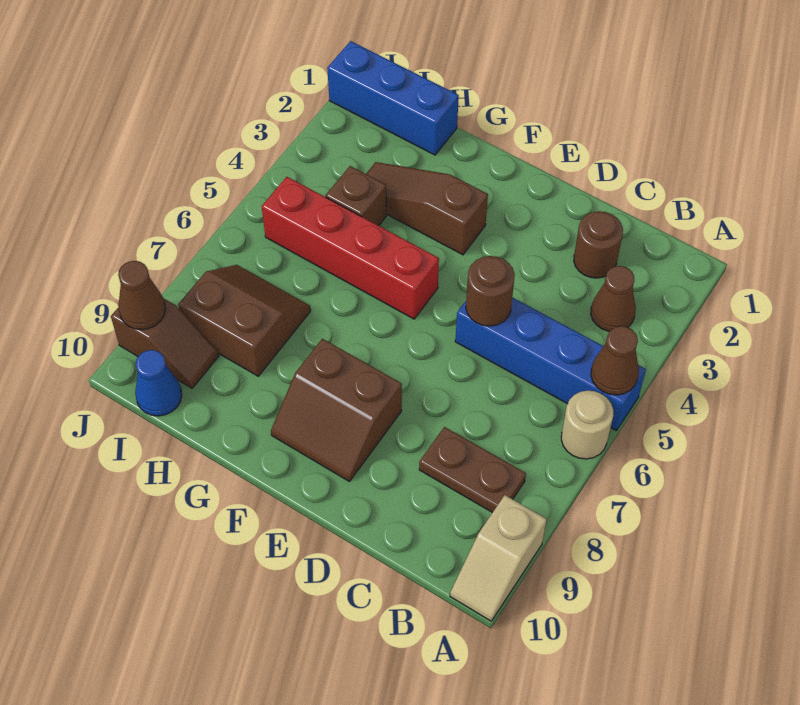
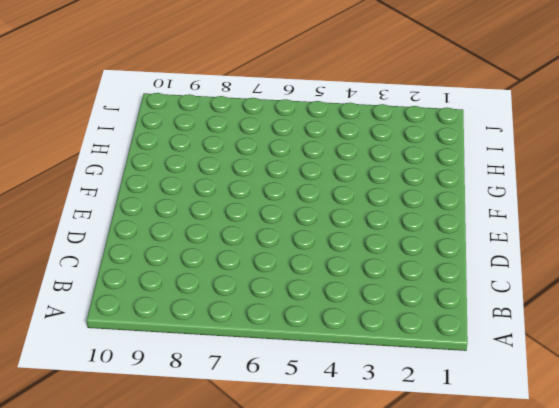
none -> blue brick A5:D5 level 1
none -> tan round brick A6 level 1
none -> tan slope A9:A10 level 1 top 9

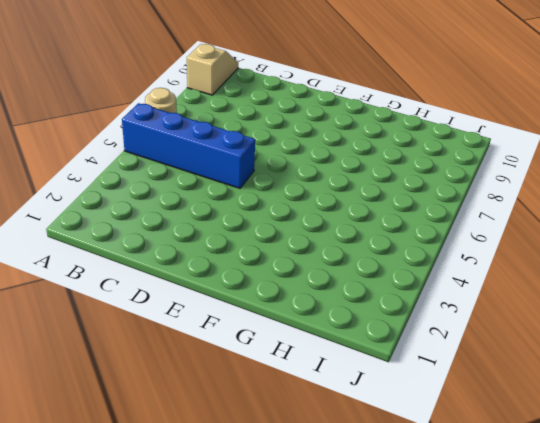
none -> brown cone B3 level 1
none -> brown plate B8:C8 level 1
none -> brown round brick C2 level 1

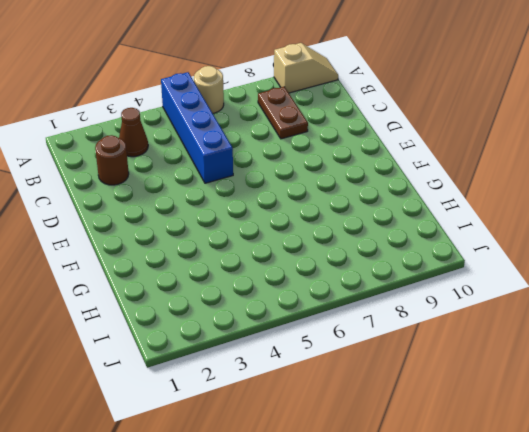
none -> brown slope E8:F9 level 1 top 8
none -> brown slope F3:H3 level 1 top F
none -> red brick F5:I5 level 1

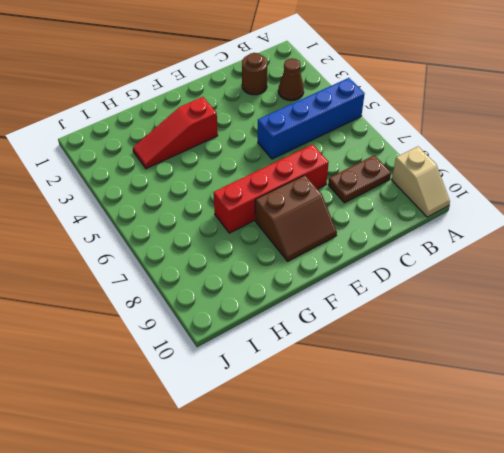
red brick D7:G7 level 1 -> red brick F5:I5 level 1
red slope F3:H3 level 1 top F -> brown slope F3:H3 level 1 top F
none -> tan round brick A6 level 1
none -> blue brick H1:J1 level 1
none -> brown brick H4 level 1

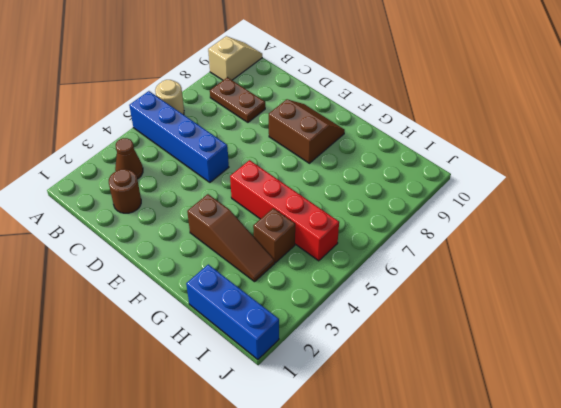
none -> brown slope H7:I8 level 1 top 8
none -> brown slope I9:J9 level 1 top J
none -> blue cone I10 level 1

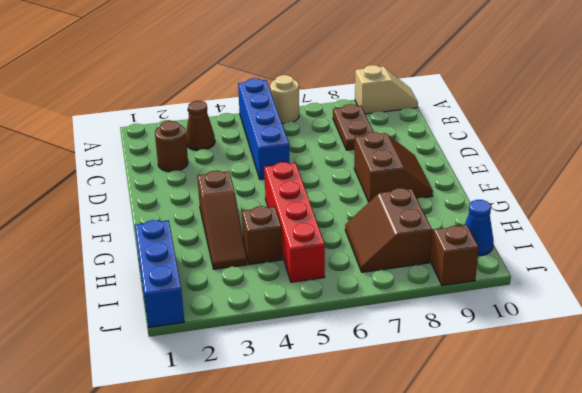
none -> brown cone A5 level 2
none -> brown round brick D5 level 2
none -> brown cone J9 level 2

